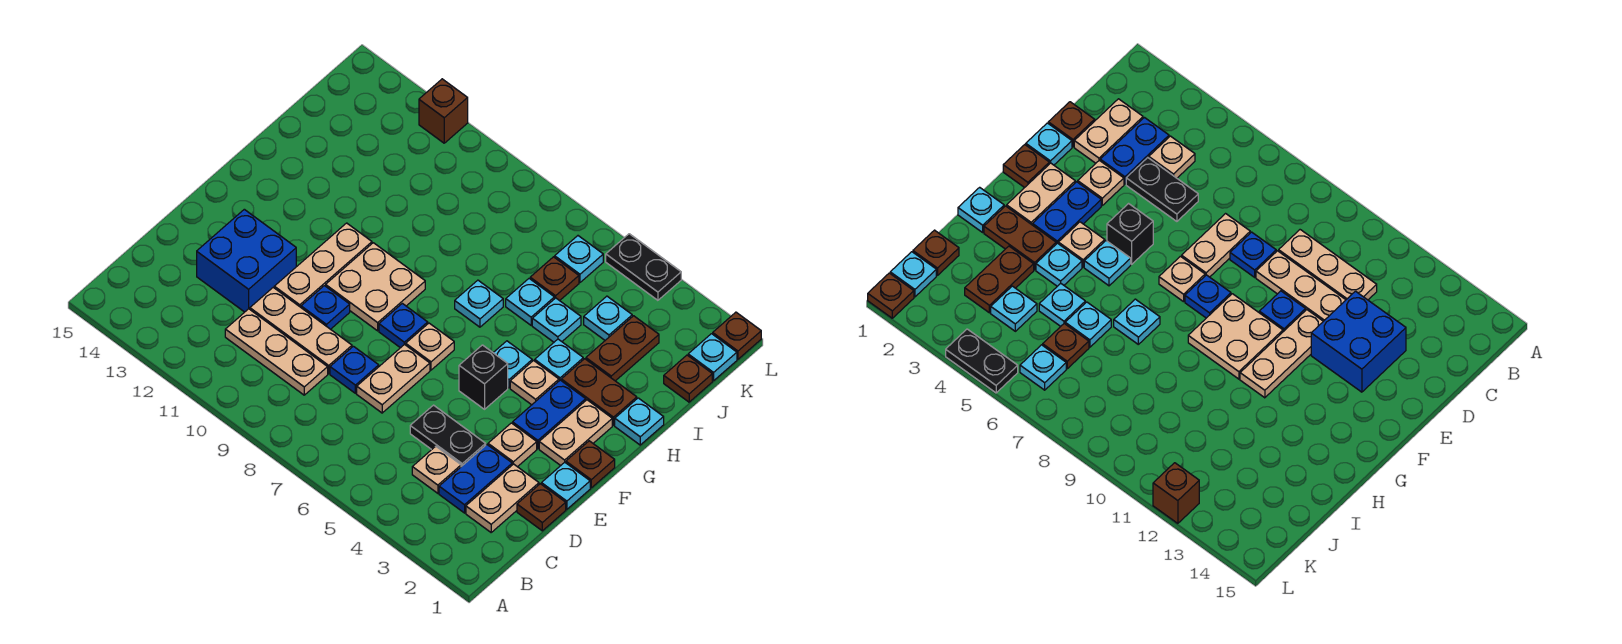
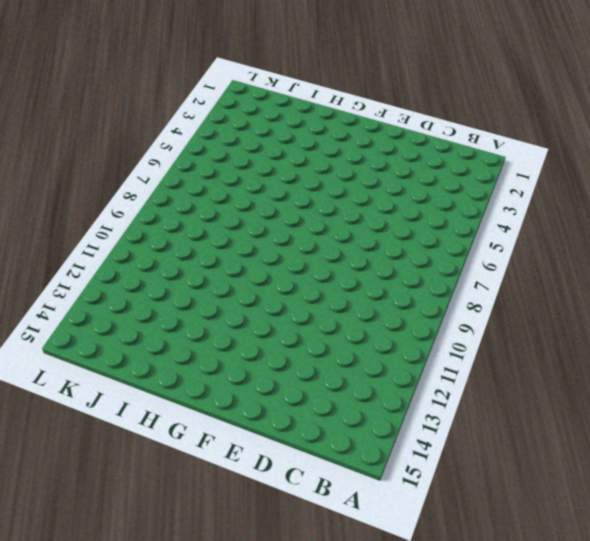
none -> tan plate C2:D2 level 1
none -> blue plate C3:D3 level 1
none -> tan plate C4 level 1
none -> tan plate C9:C11 level 1

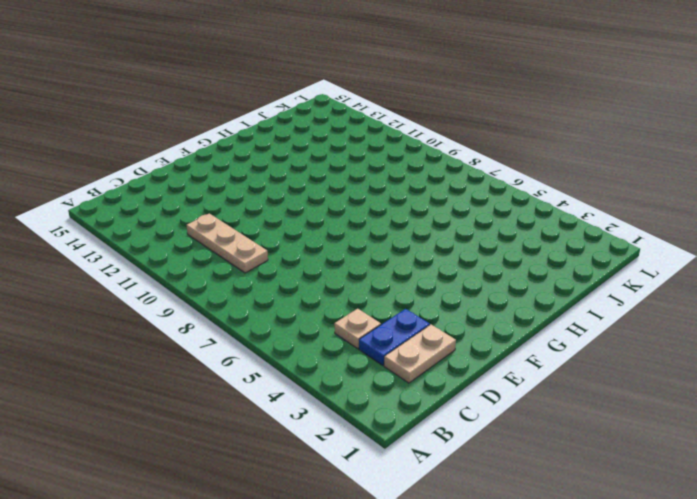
none -> brown plate D1 level 1
none -> black plate D4:D5 level 1
none -> tan plate D7:E7 level 1
none -> blue plate D8 level 1

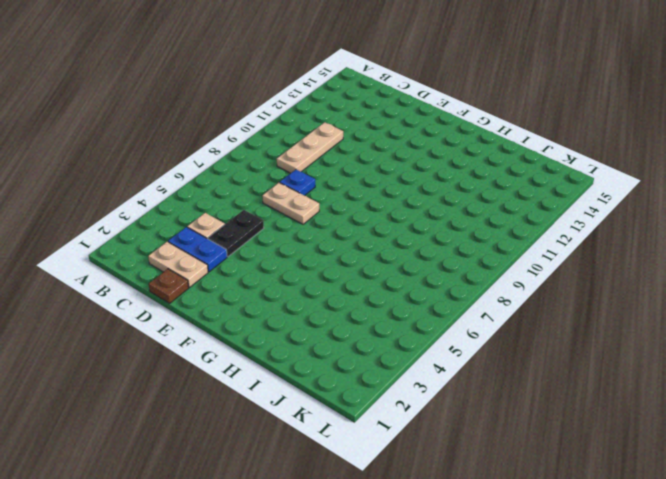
none -> tan plate D9:D11 level 1
none -> blue brick D12:E13 level 1
none -> cyan plate E1 level 1
none -> tan plate E3 level 1

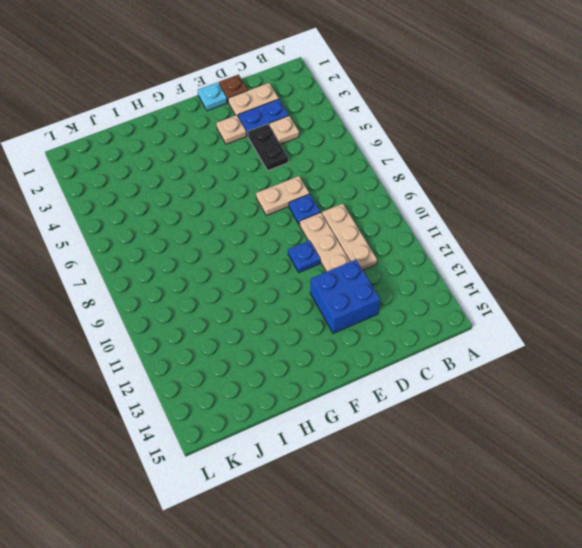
none -> tan plate E11:G11 level 1
none -> brown plate F1 level 1
none -> tan plate F2:G2 level 1
none -> blue plate F3:G3 level 1

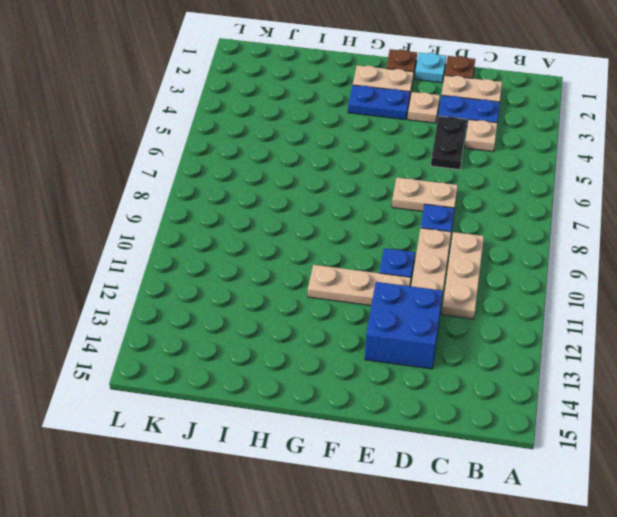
none -> black brick F5 level 1
none -> tan plate F7 level 1
none -> blue plate F8 level 1
none -> tan plate F9:G10 level 1

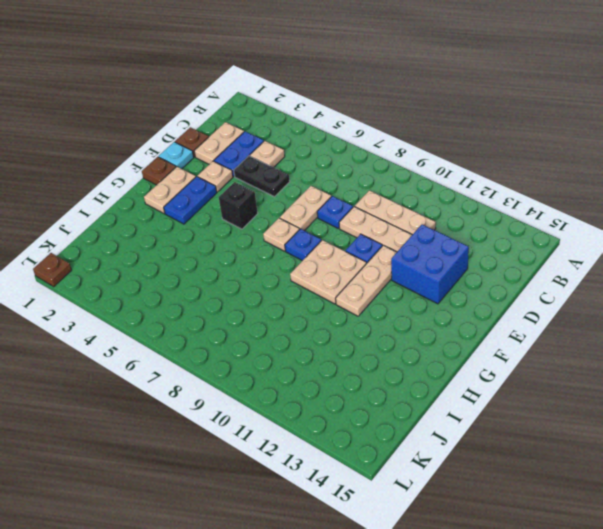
none -> tan plate G4 level 1
none -> cyan plate G5 level 1
none -> cyan plate H1 level 1
none -> brown plate H2:H3 level 1

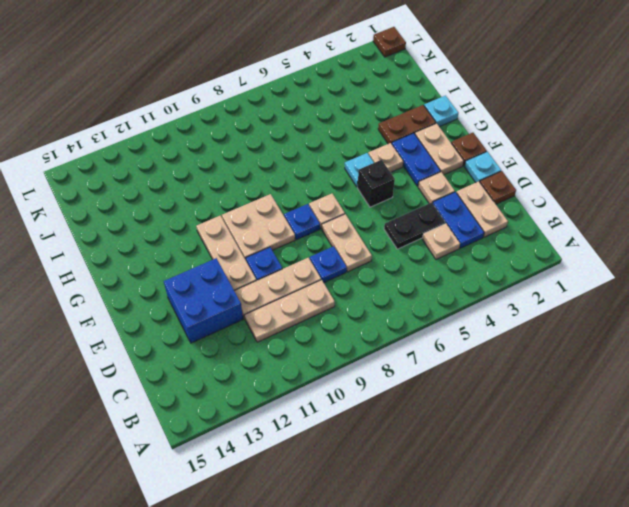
none -> cyan plate H4 level 1
none -> cyan plate H7 level 1
none -> brown plate I3:J3 level 1
none -> cyan plate I5 level 1

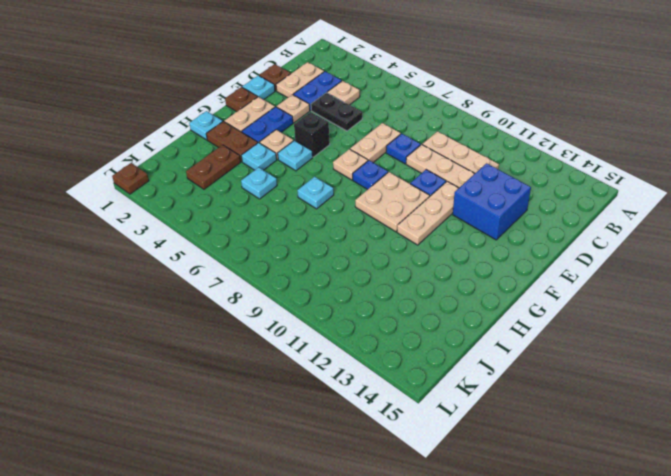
none -> cyan plate I6 level 1
none -> brown plate J1 level 1
none -> cyan plate J4 level 1
none -> brown plate J6 level 1

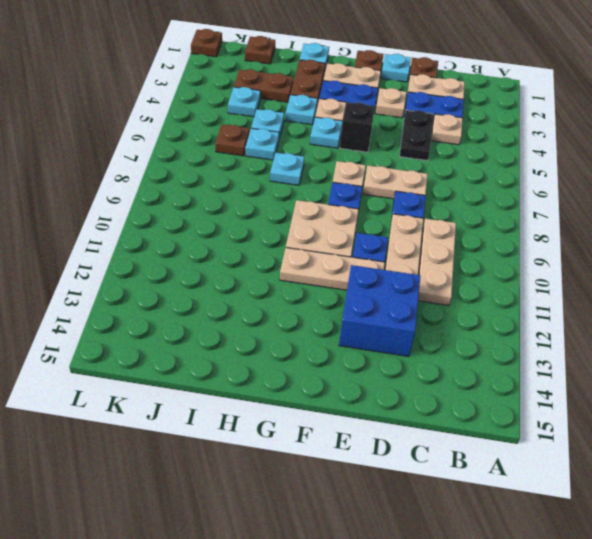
none -> cyan plate K1 level 1
none -> cyan plate K6 level 1
none -> black plate L4:L5 level 1
none -> brown brick L12 level 1

